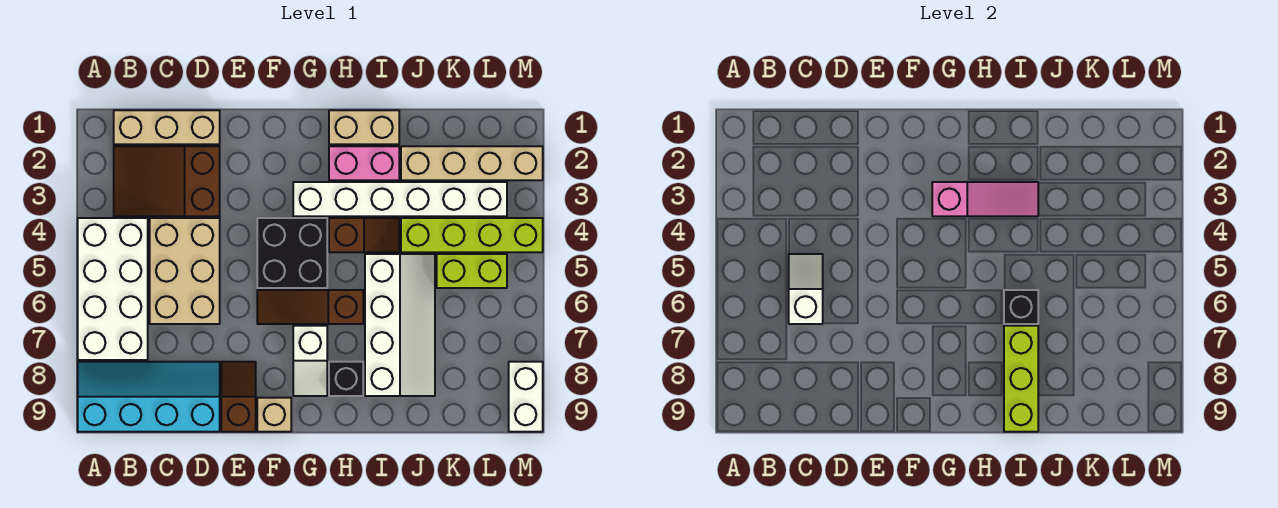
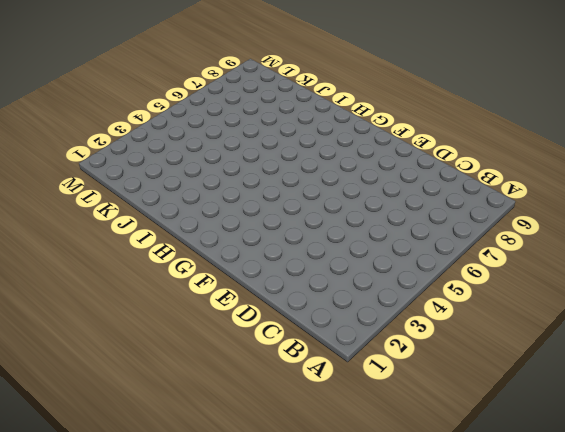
none -> white brick A4:B7 level 1
none -> cyan slope A8:D9 level 1 top 9
none -> tan brick B1:D1 level 1

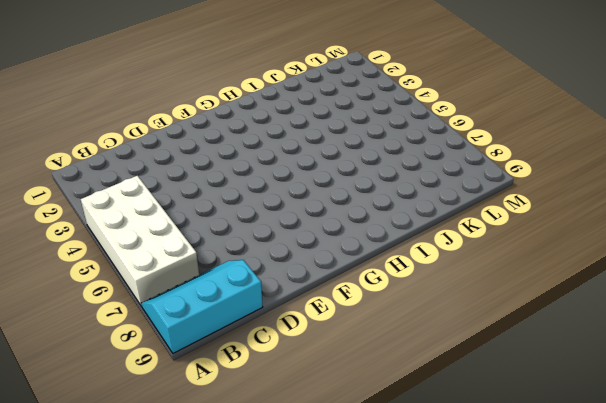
cyan slope A8:C9 level 1 top 9 -> cyan slope A8:D9 level 1 top 9
none -> tan brick B1:D1 level 1
none -> brown slope B2:D3 level 1 top D
none -> tan brick C4:D6 level 1

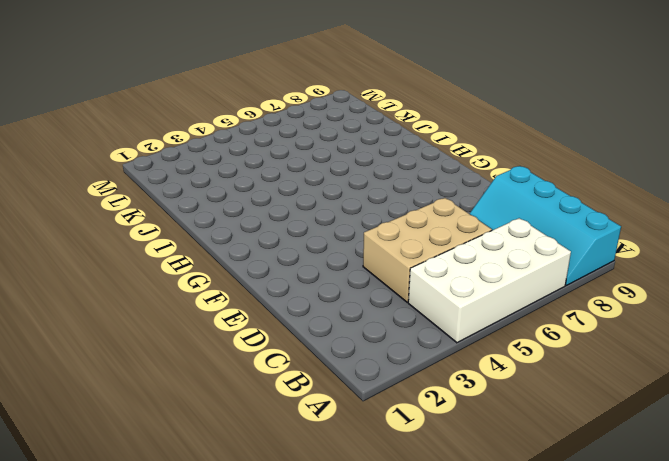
none -> tan brick B1:D1 level 1
none -> brown slope B2:D3 level 1 top D
none -> brown slope E8:E9 level 1 top 9

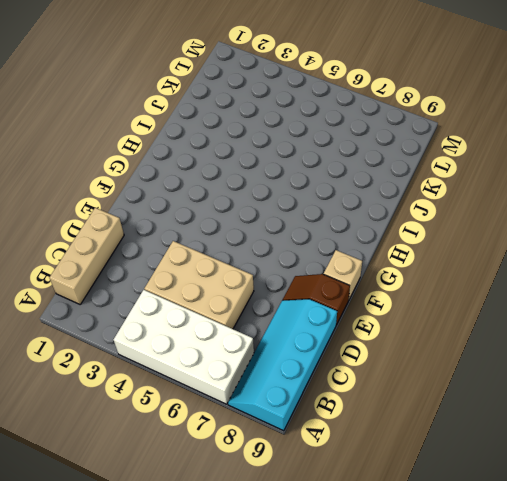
none -> brown slope B2:D3 level 1 top D
none -> black brick F4:G5 level 1
none -> brown slope F6:H6 level 1 top H

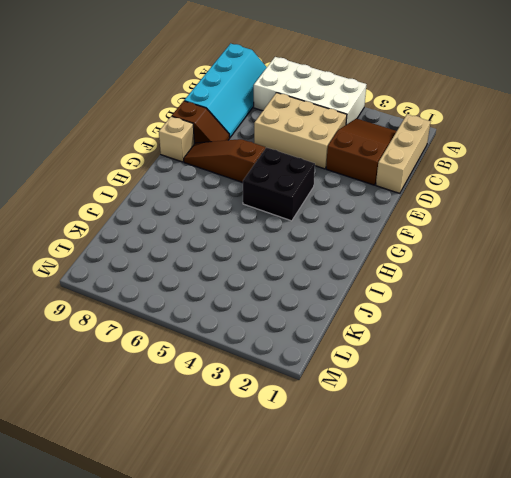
brown slope F6:F8 level 1 top 6 -> brown slope F6:H6 level 1 top H
none -> white brick G3:L3 level 1
none -> white slope G7:G8 level 1 top 7
none -> tan brick H1:I1 level 1

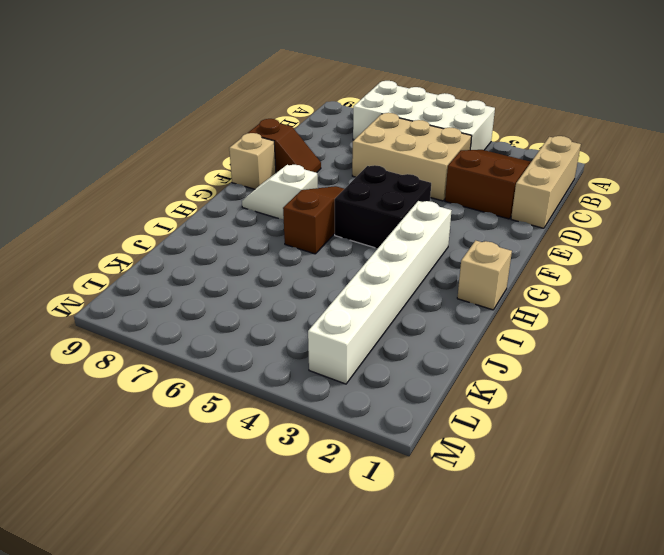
tan brick H1 level 1 -> tan brick H1:I1 level 1
none -> cyan slope A8:D9 level 1 top 9
none -> pink brick H2:I2 level 1
none -> brown slope H4:I4 level 1 top H

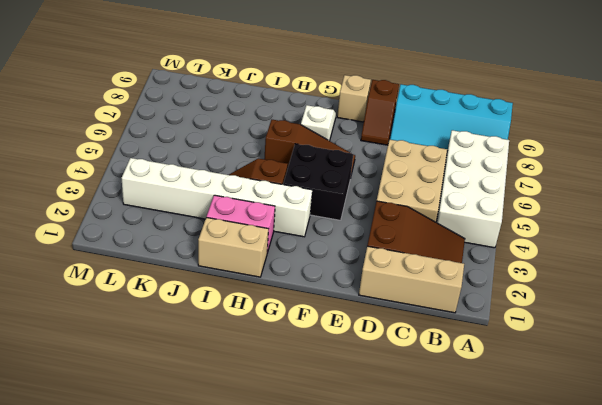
none -> black brick H8 level 1
none -> white slope I5:J8 level 1 top I
none -> tan brick J2:M2 level 1

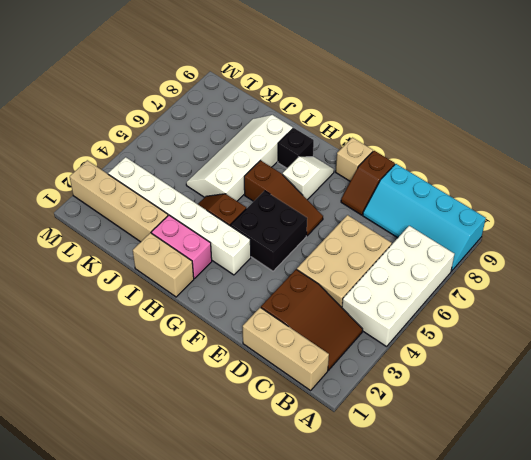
none -> lime brick J4:M4 level 1
none -> lime brick K5:L5 level 1
none -> white brick M8:M9 level 1

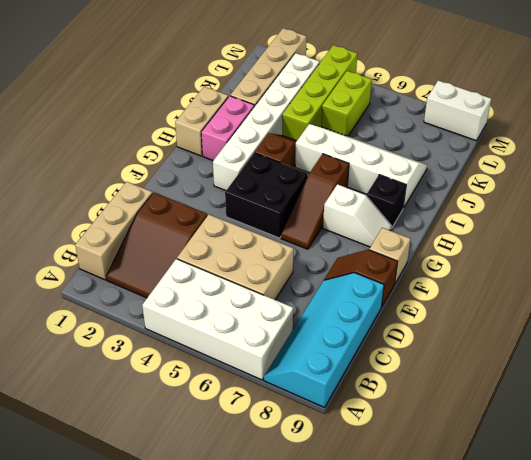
none -> white slope C5:C6 level 2 top 6
none -> pink slope G3:I3 level 2 top G
none -> black brick I6 level 2

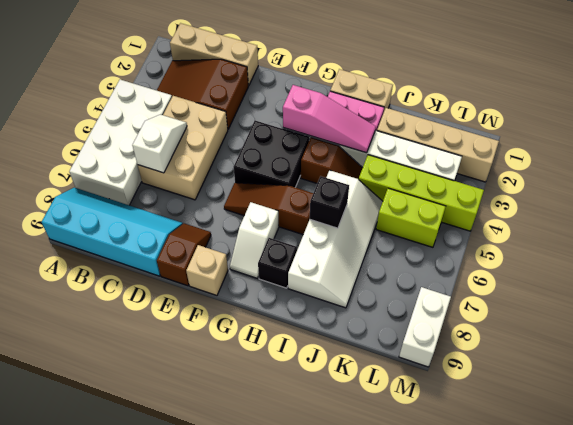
none -> lime brick I7:I9 level 2

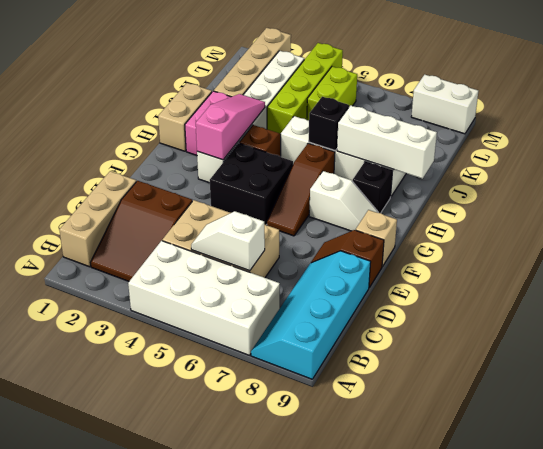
white brick I7:I9 level 2 -> lime brick I7:I9 level 2

